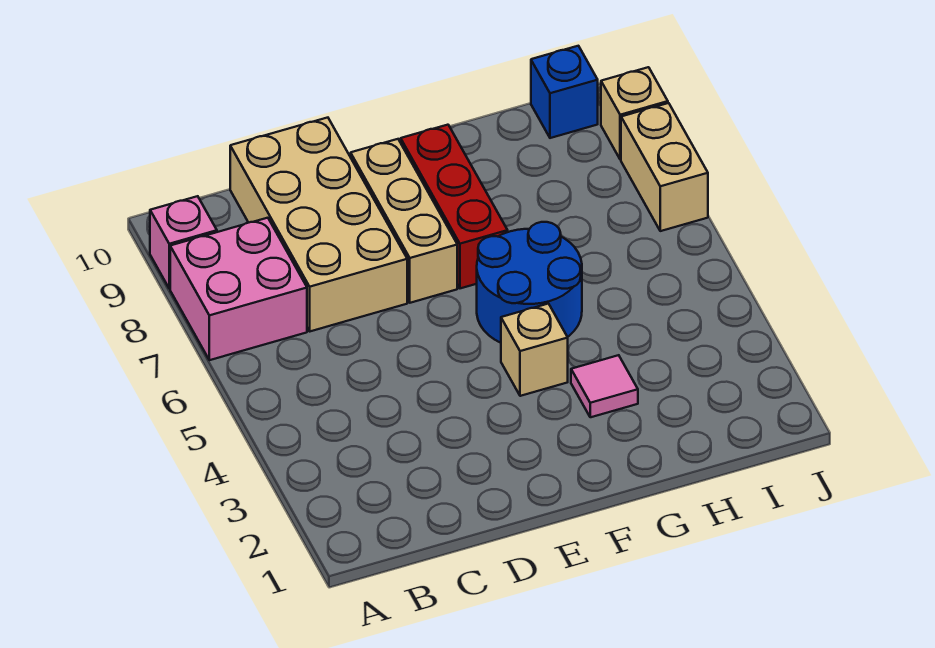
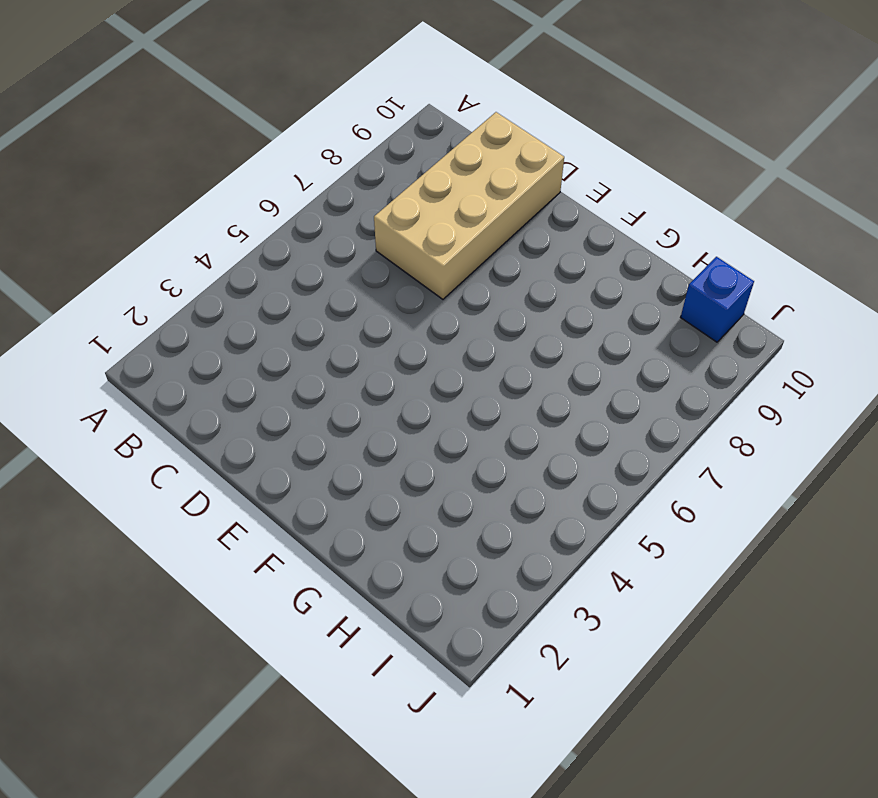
none -> pink brick A7:B8 level 1
none -> pink brick A9 level 1

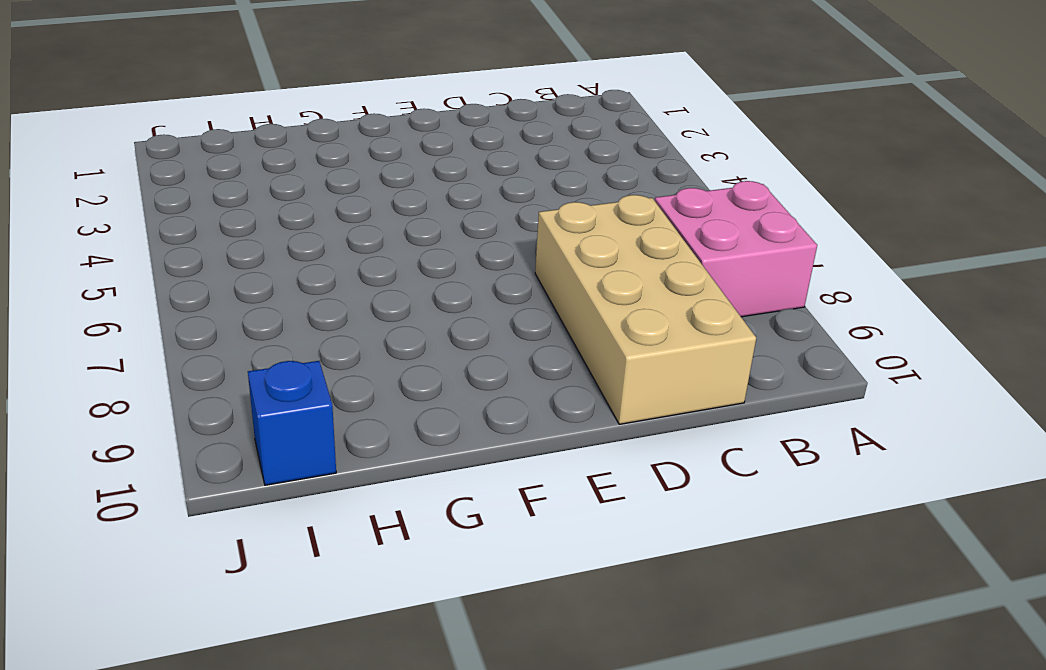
none -> pink brick A9 level 1
none -> tan brick E7:E9 level 1

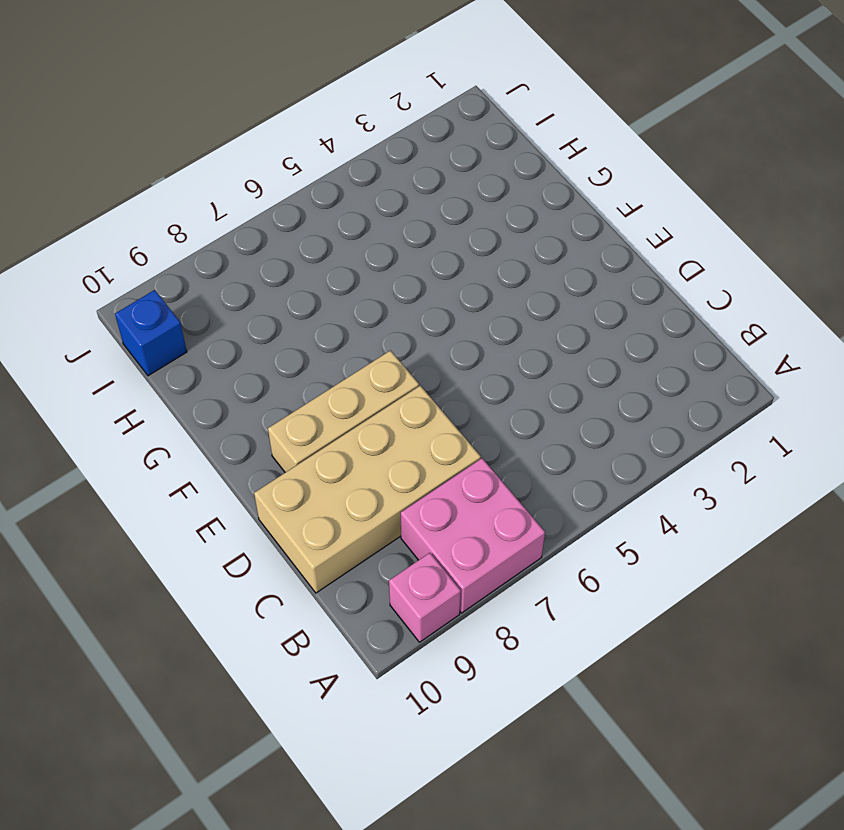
none -> tan brick F4 level 1
none -> blue round brick F5:G6 level 1

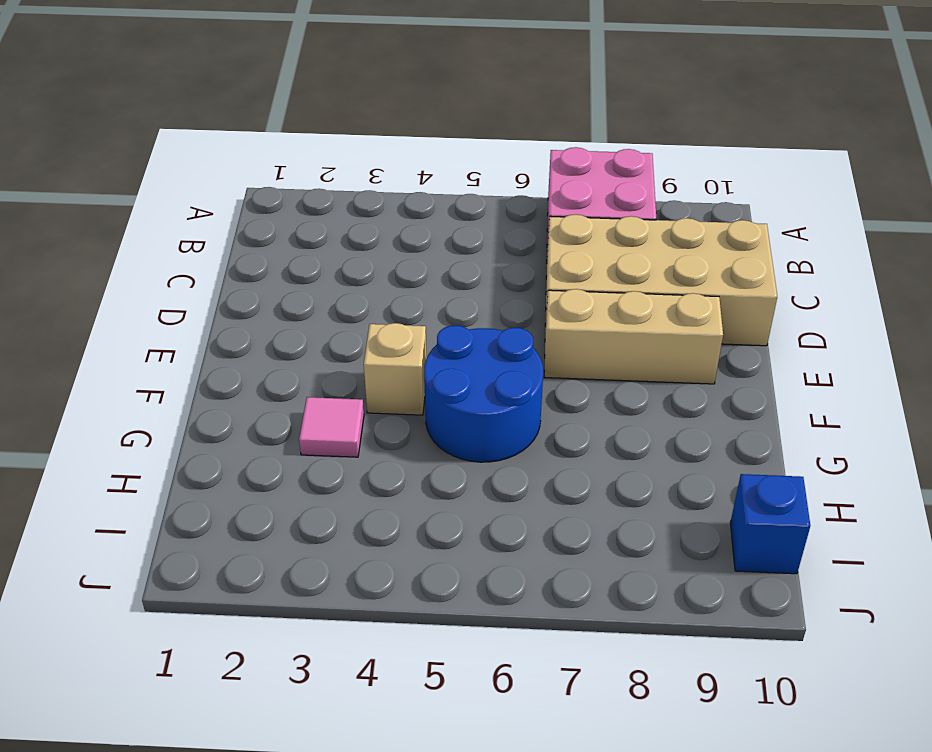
none -> pink brick A9 level 1
none -> red brick F7:F9 level 1

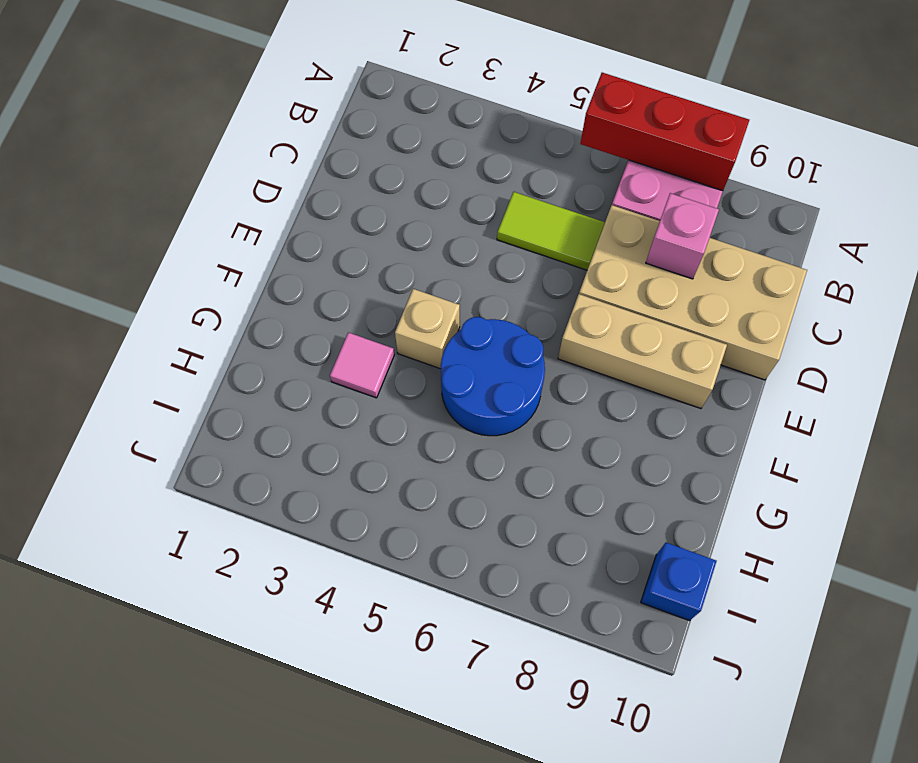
red brick A6:A8 level 2 -> red brick F7:F9 level 1
lime tile C5:C6 level 1 -> none
pink brick C8 level 2 -> pink brick A9 level 1
none -> tan brick J7:J8 level 1
none -> tan brick J9 level 1

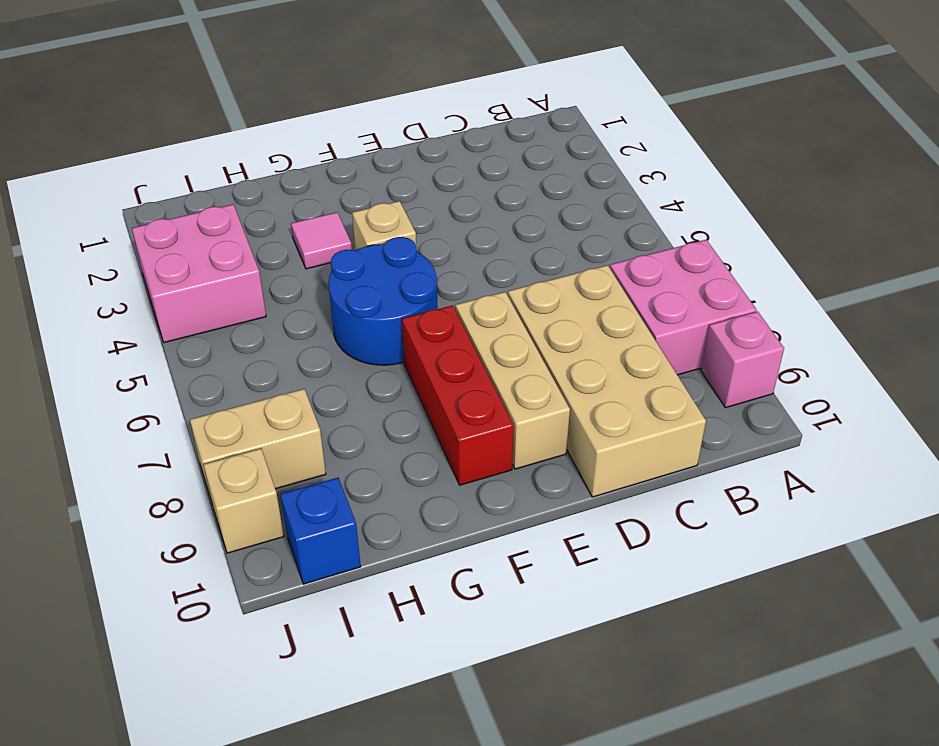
pink brick I3:J4 level 1 -> none
tan brick I8:J8 level 1 -> tan brick J7:J8 level 1

